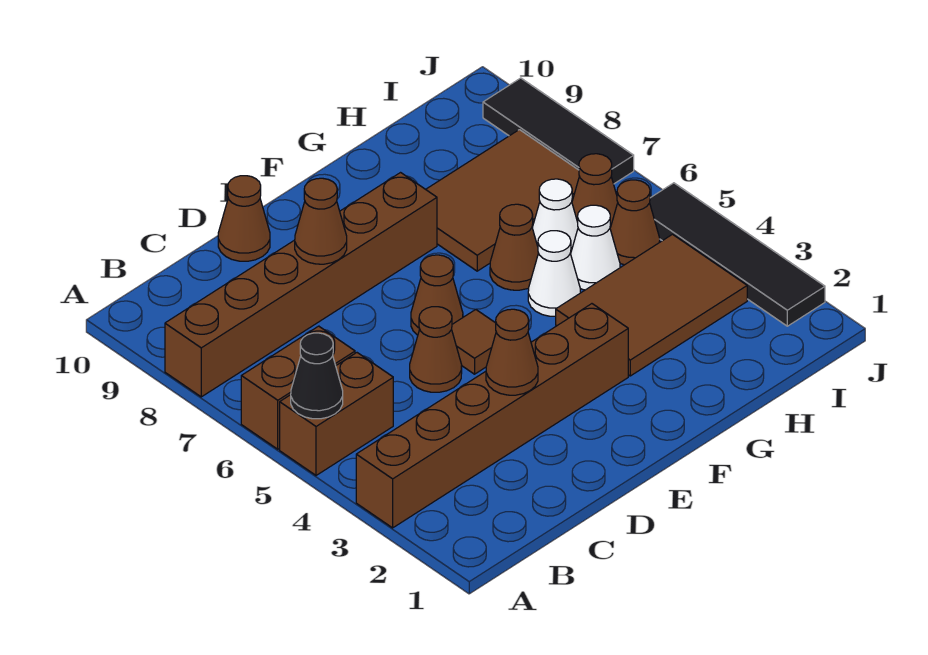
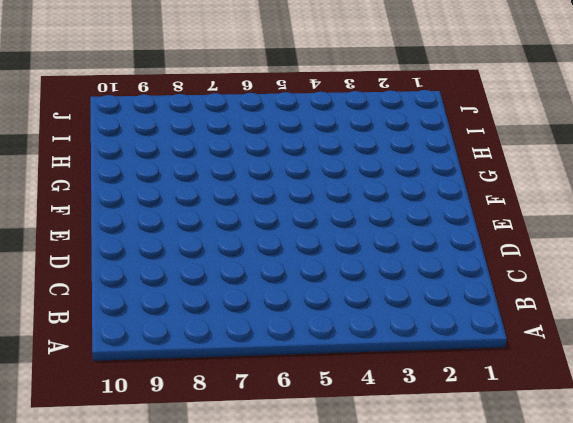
none -> brown brick A3:F3 level 1
none -> brown brick A5:B5 level 1
none -> brown brick A6:B6 level 1

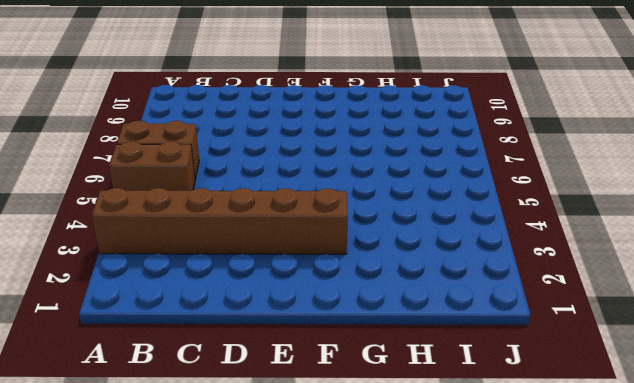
none -> brown brick A8:F8 level 1
none -> brown cone D5 level 1
none -> brown cone D10 level 1

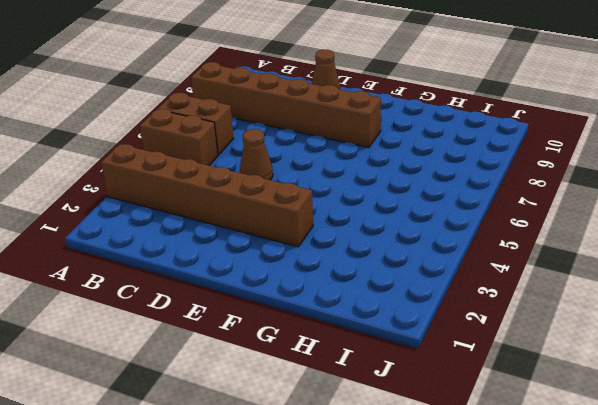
none -> brown tile E5 level 1
none -> brown cone E6 level 1
none -> brown tile G3:I4 level 1

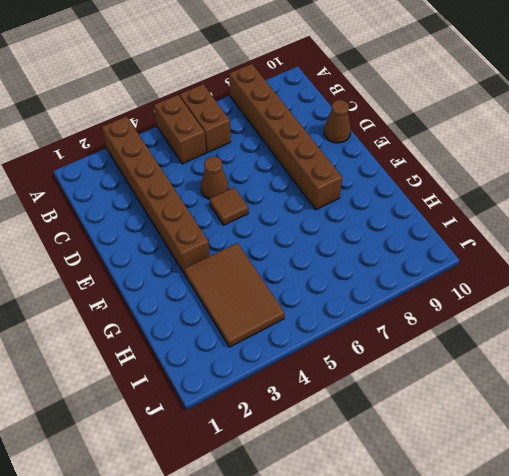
none -> brown cone E6 level 1
none -> white cone G5 level 1
none -> brown cone G6 level 1

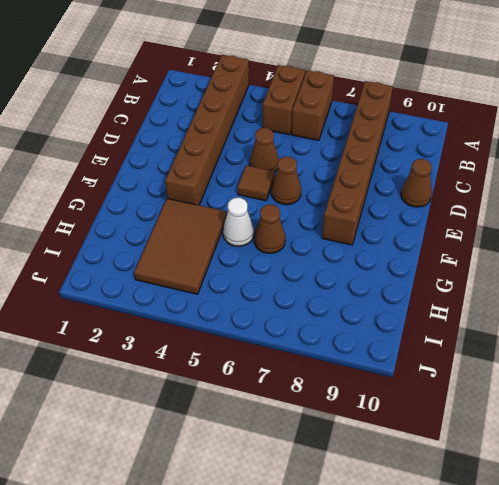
none -> brown tile G7:I8 level 1
none -> white cone H5 level 1
none -> white cone H6 level 1

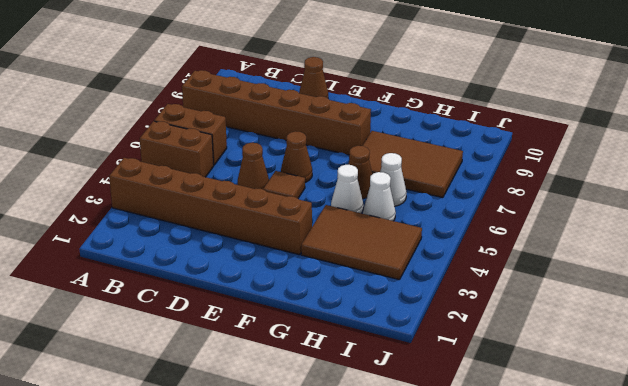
none -> brown cone I5 level 1
none -> brown cone I6 level 1
none -> black tile J2:J5 level 1

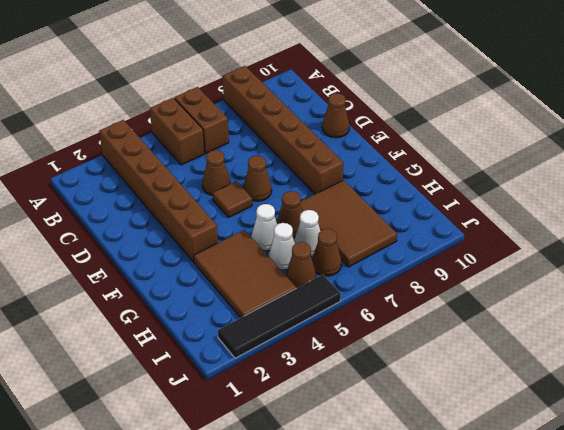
none -> black tile J7:J9 level 1
none -> black cone A5 level 2
none -> brown cone D3 level 2

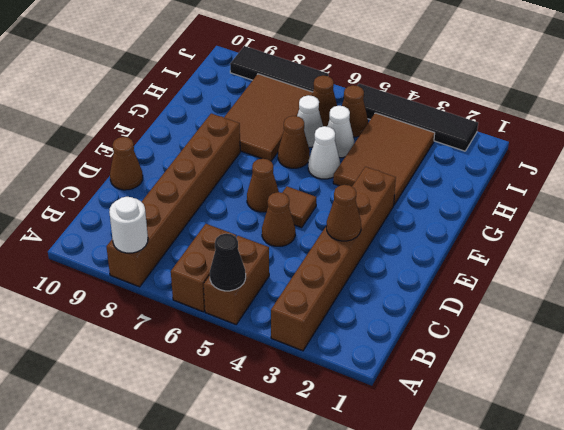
white round brick A8 level 2 -> none
none -> brown cone D8 level 2

